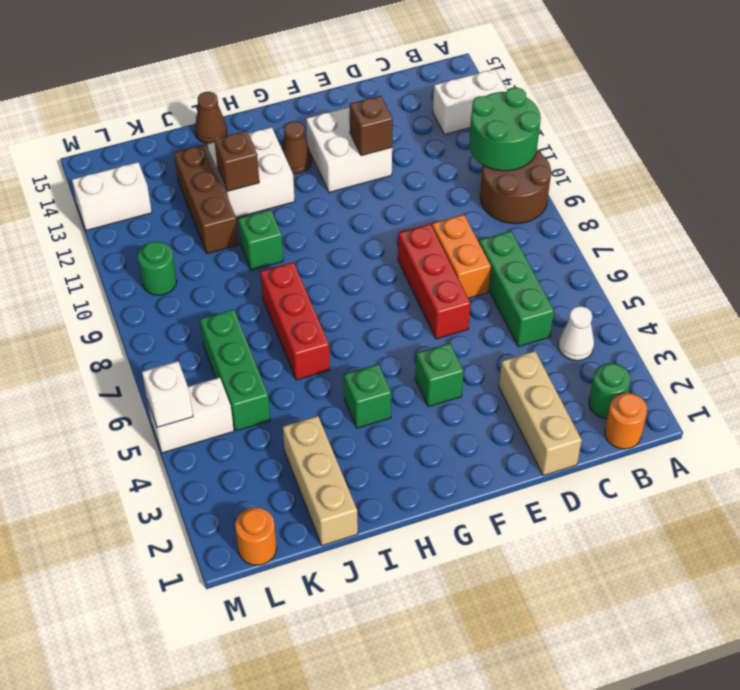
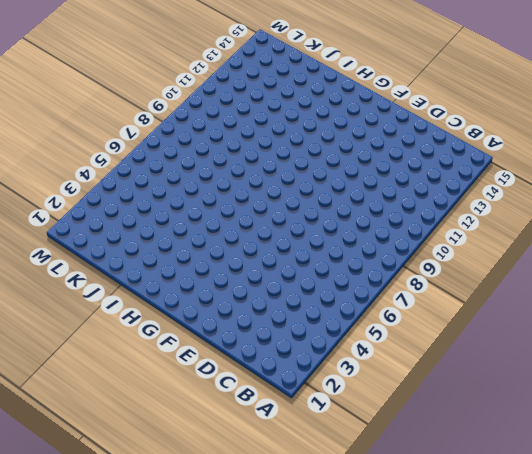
none -> brown round brick A9:B10 level 1
none -> white brick A13:B13 level 1
none -> orange round brick B1 level 1

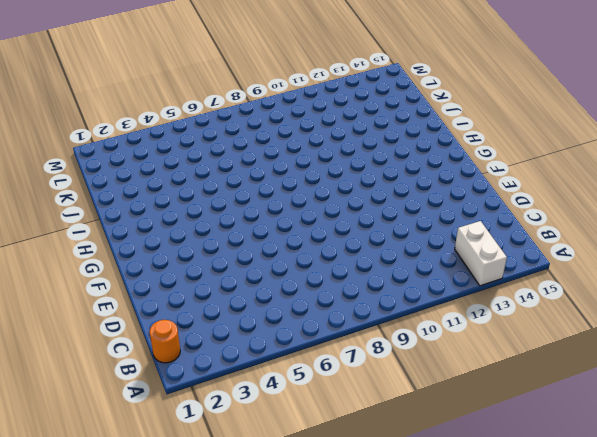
none -> brown round brick A9:B10 level 1
none -> green round brick B2 level 1
none -> white cone B4 level 1

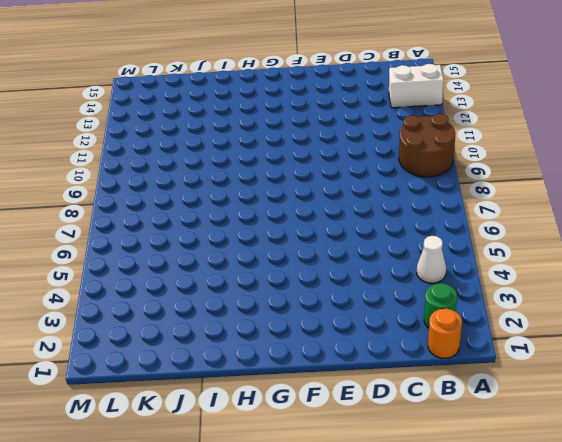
none -> green brick C5:C7 level 1
none -> tan brick D1:D3 level 1
none -> orange brick D7:D8 level 1

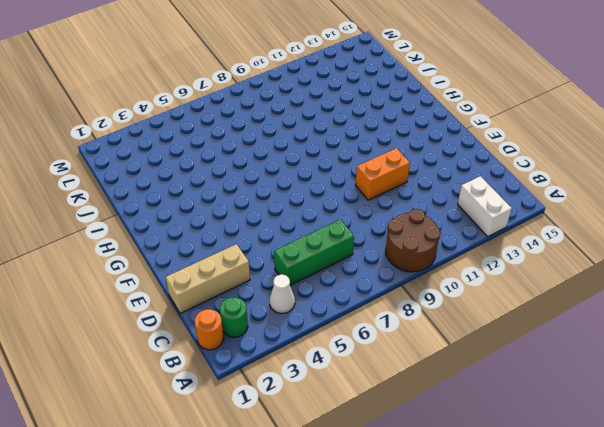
orange brick E10:E11 level 1 -> orange brick D7:D8 level 1
none -> red brick E6:E8 level 1
none -> white brick E12:F13 level 1
none -> green brick F4 level 1

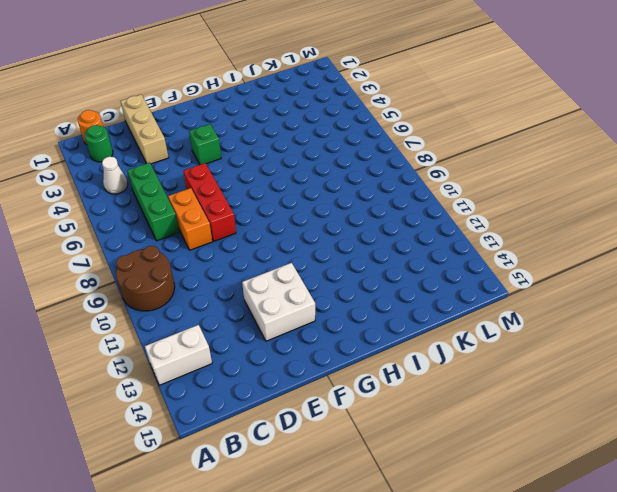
none -> brown cone G13 level 1
none -> green brick H4 level 1
none -> white brick H12:I13 level 1

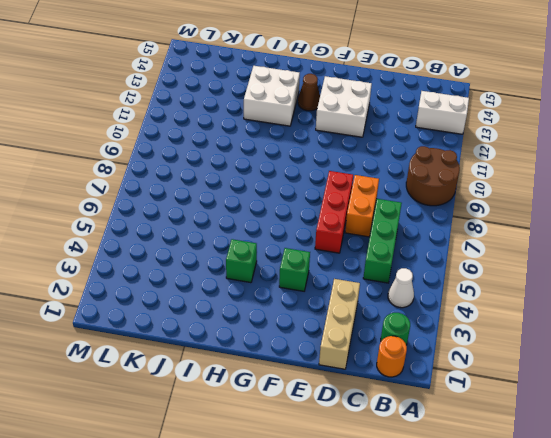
none -> red brick I6:I8 level 1
none -> green brick I10 level 1
none -> brown cone I15 level 1

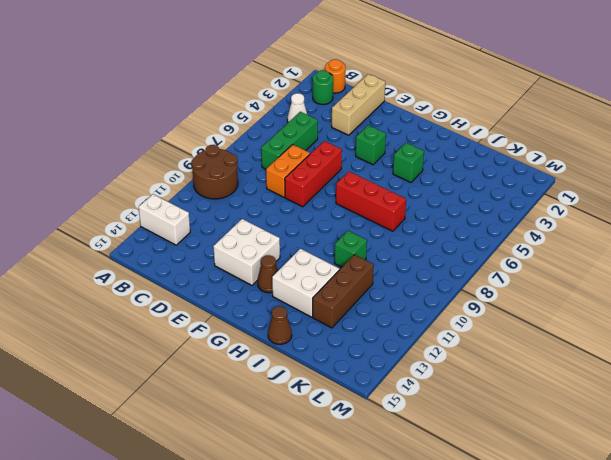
red brick G7:I7 level 1 -> red brick I6:I8 level 1
none -> tan brick J1:J3 level 1
none -> green brick K5:K7 level 1
none -> orange round brick L1 level 1

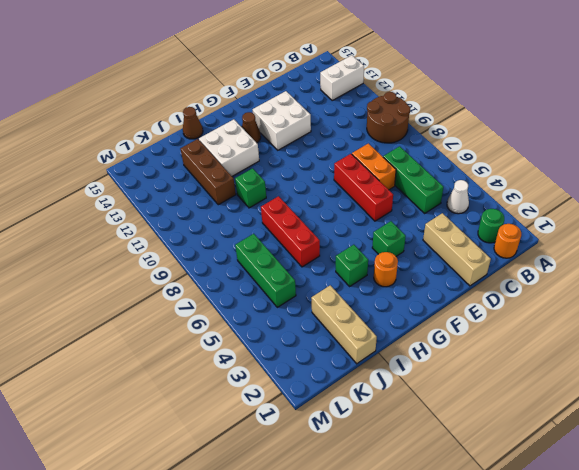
orange round brick G3 level 1 -> orange round brick L1 level 1
none -> white brick L5:M5 level 1
none -> green round brick L10 level 1
none -> white brick L13:M13 level 1

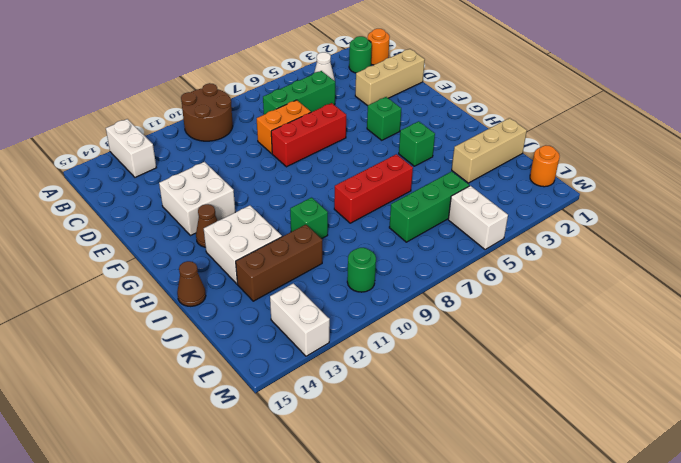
none -> green round brick A10:B11 level 2
none -> brown brick E12 level 2
none -> brown brick I12 level 2

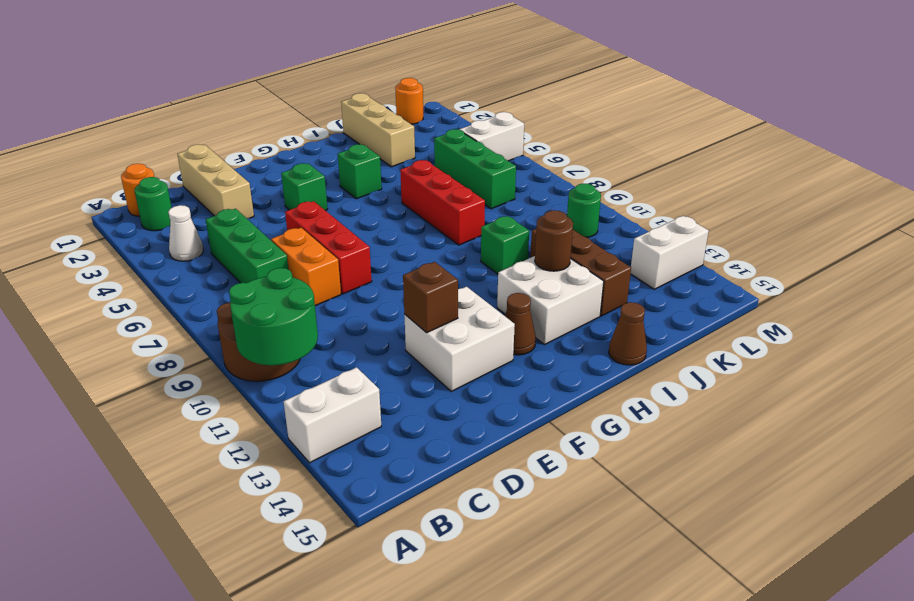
brown round brick I12 level 2 -> brown brick I12 level 2
none -> white brick M5 level 2

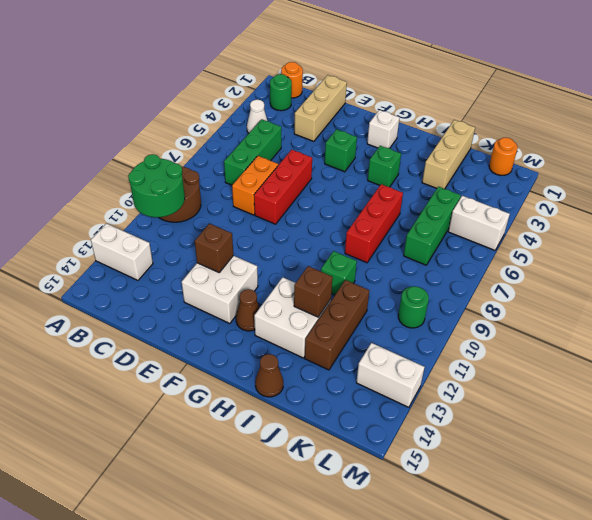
white brick G2 level 1 -> white brick M5 level 2

